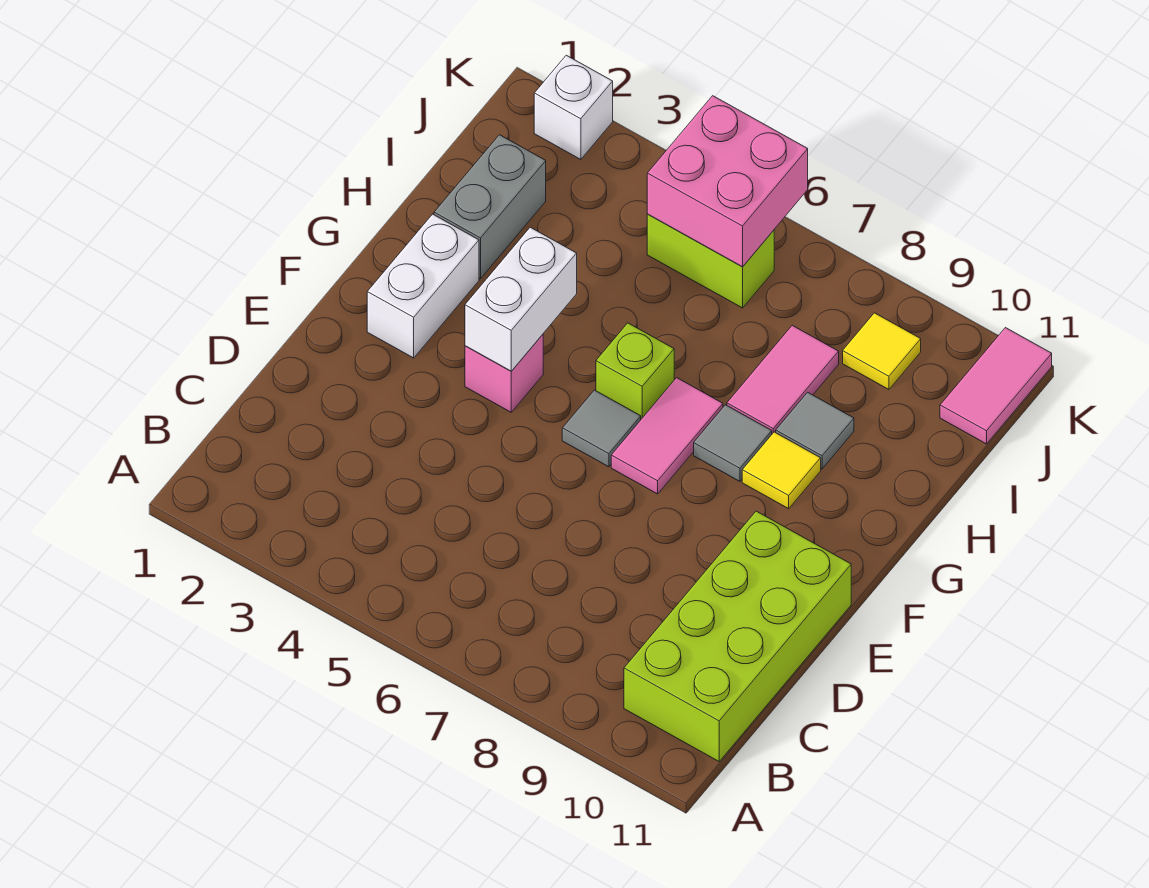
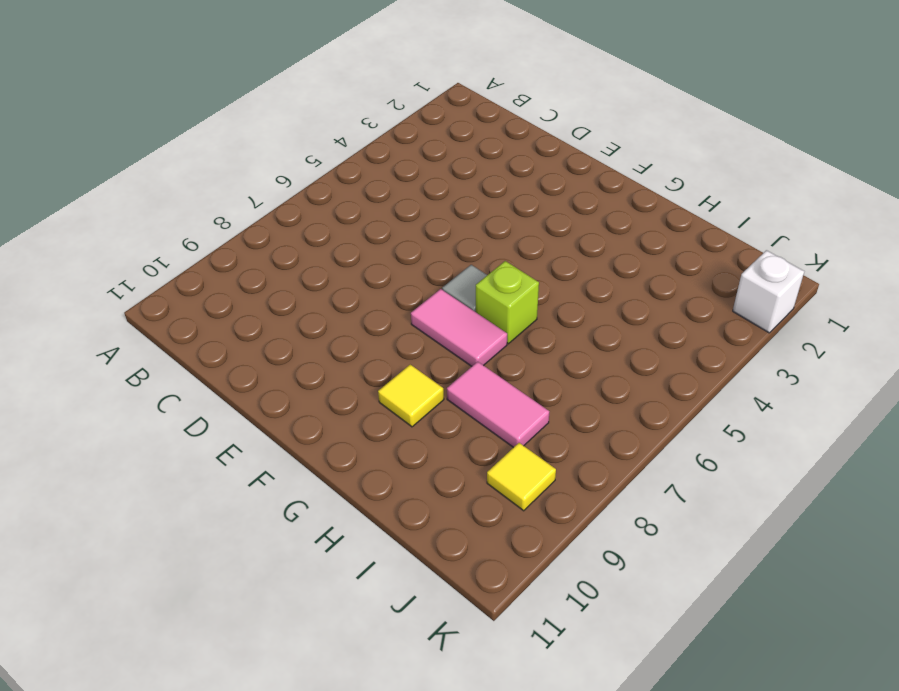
none -> lime brick B10:E11 level 1
none -> white brick F2:G2 level 1
none -> pink brick F4 level 1

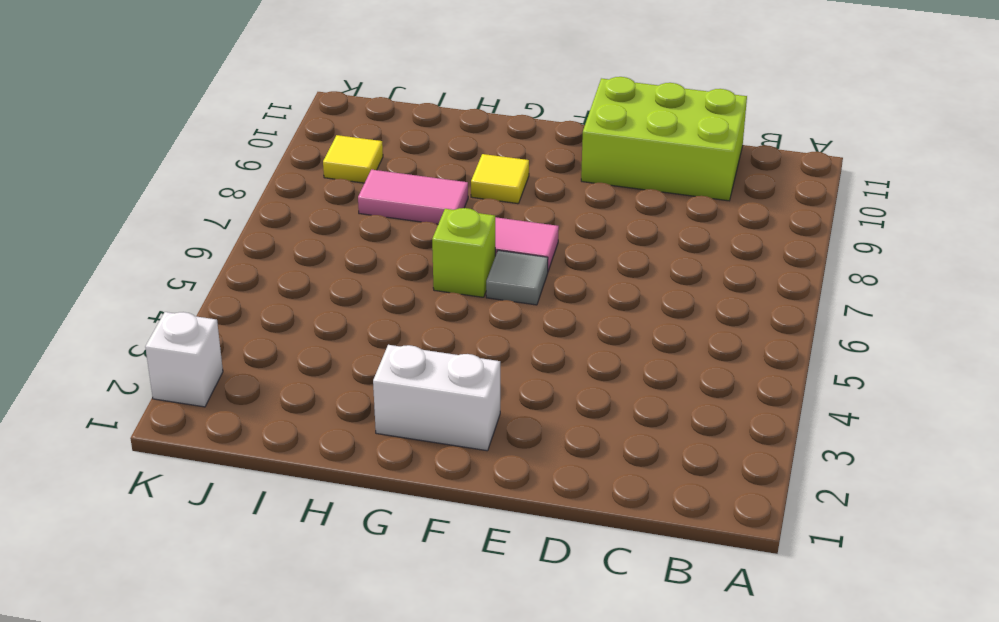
lime brick C10:E11 level 1 -> lime brick B10:E11 level 1
none -> pink brick F4 level 1
none -> grey tile G8 level 1
none -> grey brick H2:I2 level 1

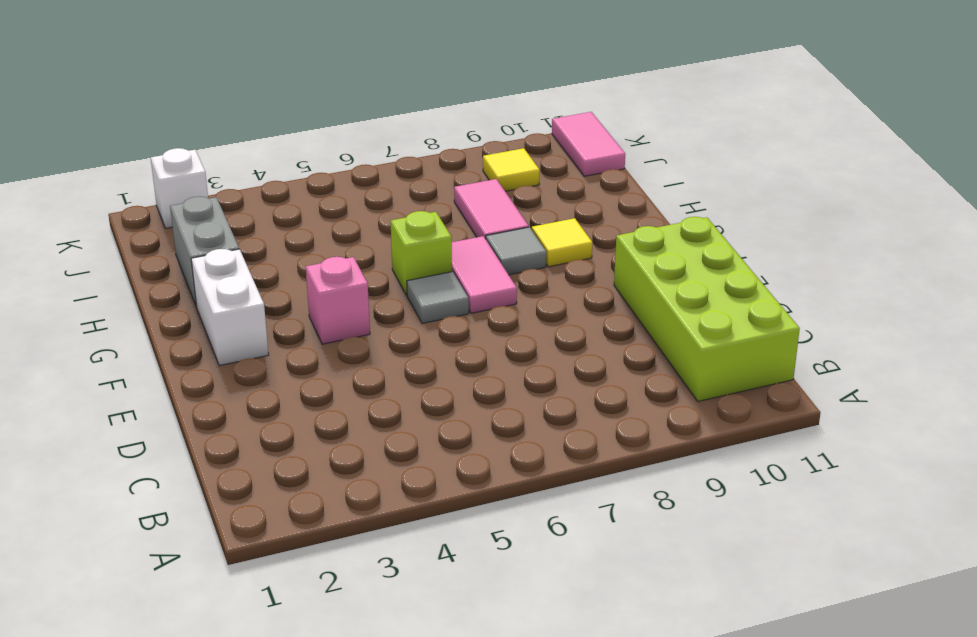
none -> grey tile H9 level 1
none -> lime brick J5:J6 level 1
none -> white brick F4:G4 level 2

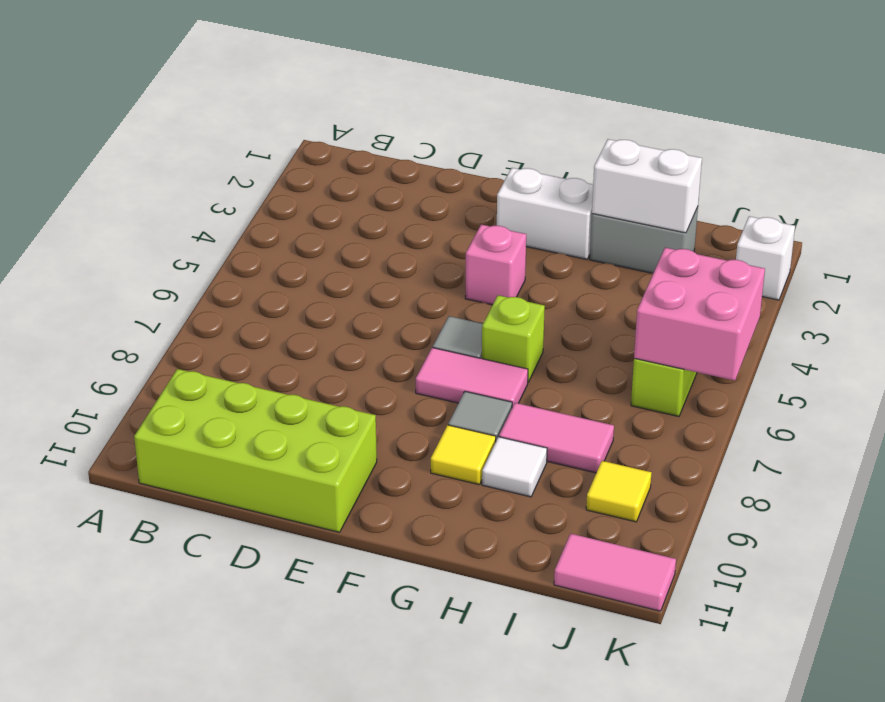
white brick H2:I2 level 2 -> white brick F4:G4 level 2
white tile H9 level 1 -> grey tile H9 level 1

